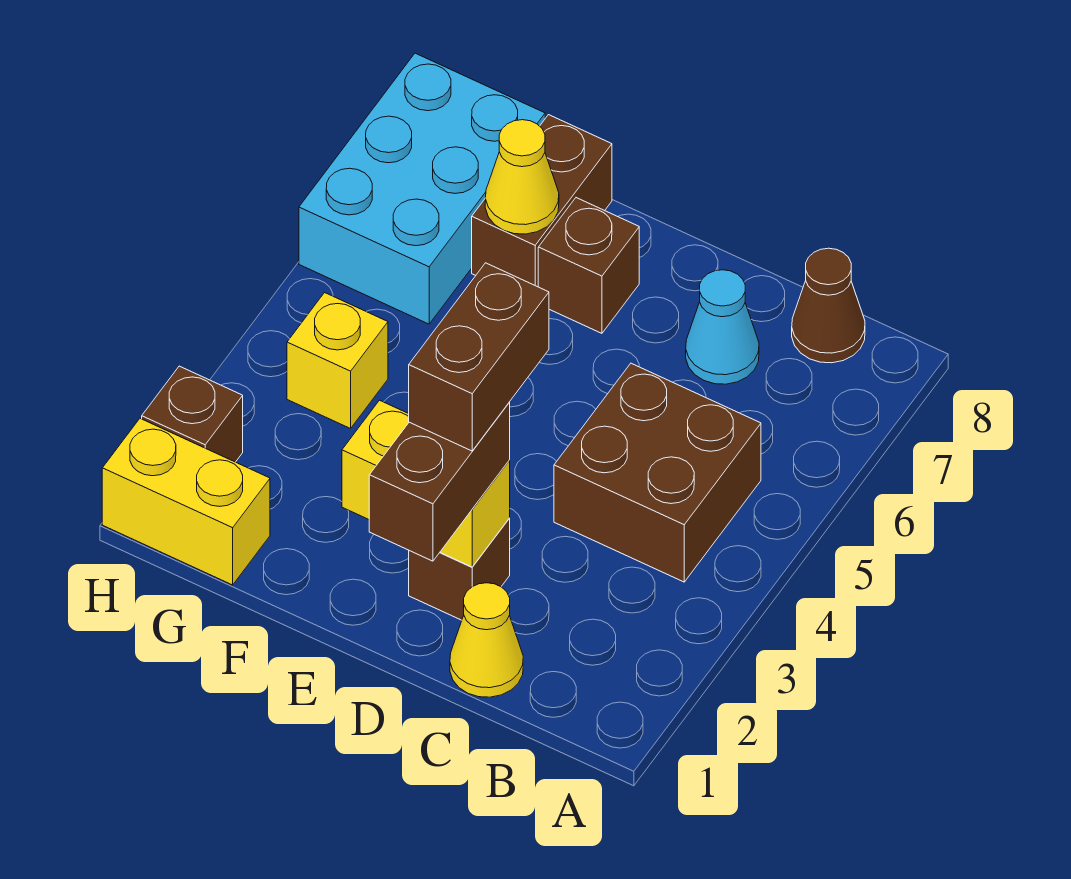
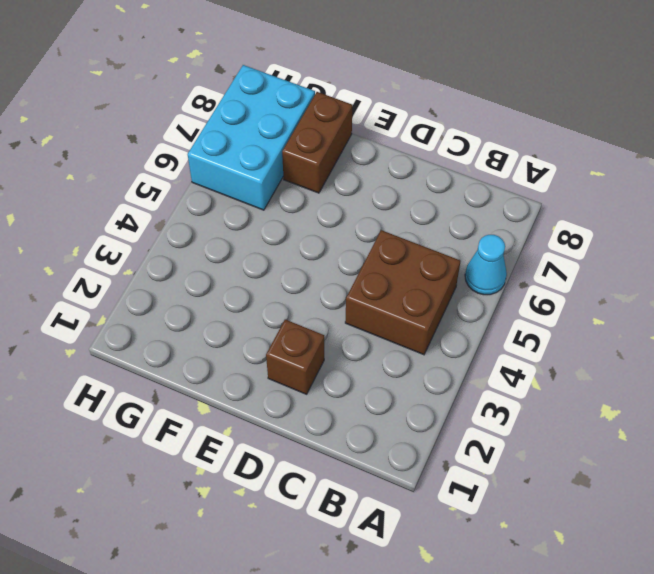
cyan cone A6 level 1 -> cyan cone C7 level 1
none -> brown cone B8 level 1
none -> yellow cone C1 level 1
none -> brown brick E7 level 1

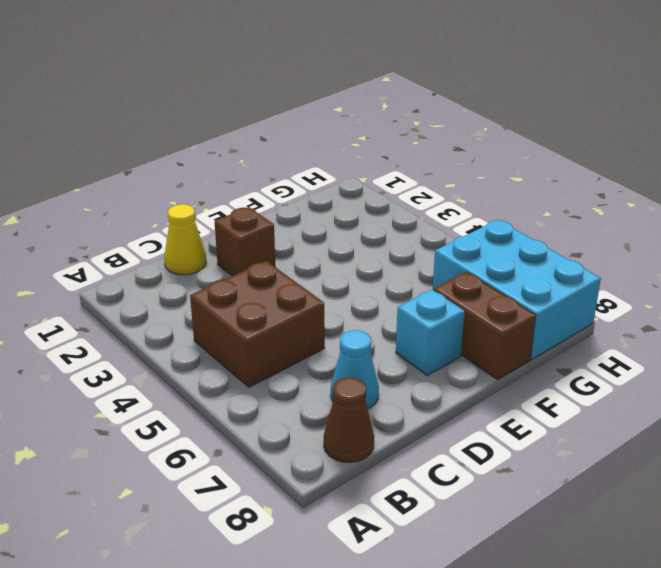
cyan brick E7 level 1 -> brown brick E7 level 1
none -> yellow brick G1:H1 level 1
none -> yellow brick G4 level 1
none -> brown brick H2 level 1

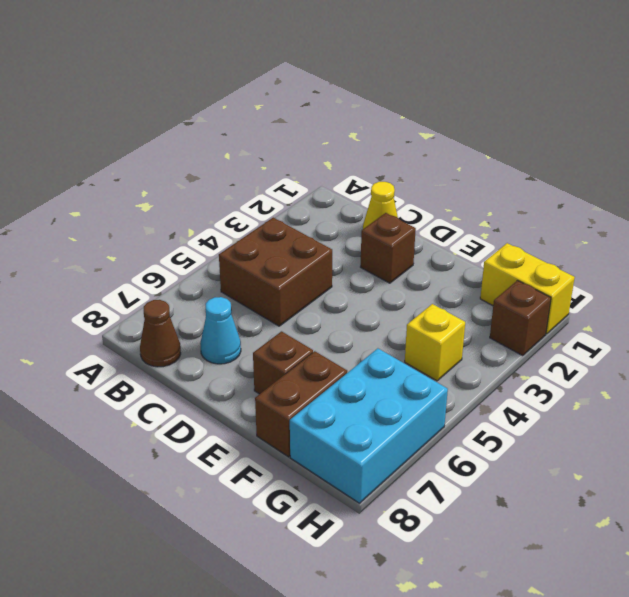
none -> yellow brick D2:E2 level 2
none -> yellow cone F7 level 2
none -> brown brick D1:D2 level 3

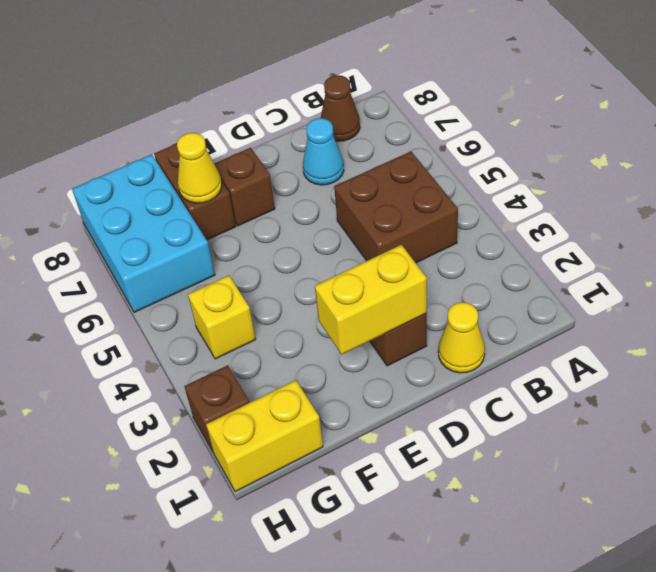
none -> brown brick D1:D2 level 3
none -> brown brick D2:D3 level 4

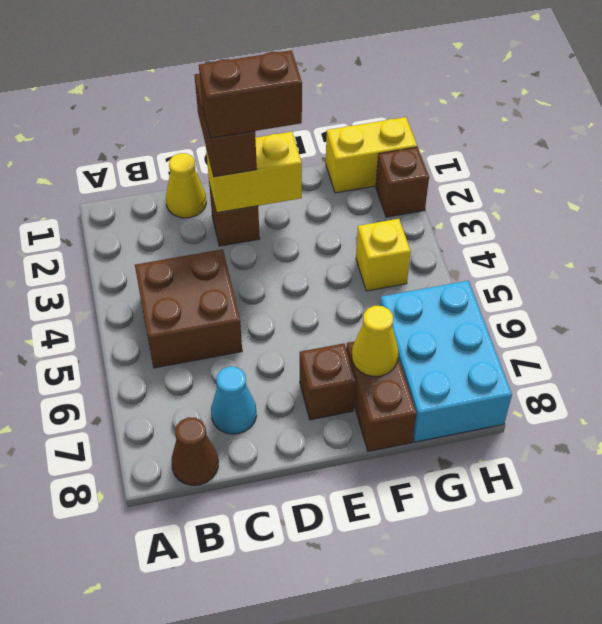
brown brick D2:E2 level 4 -> brown brick D2:D3 level 4

